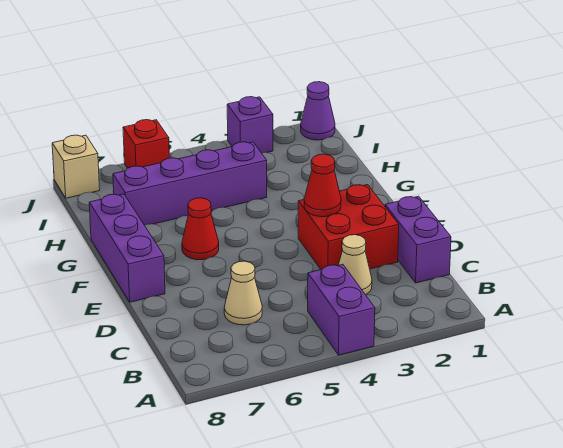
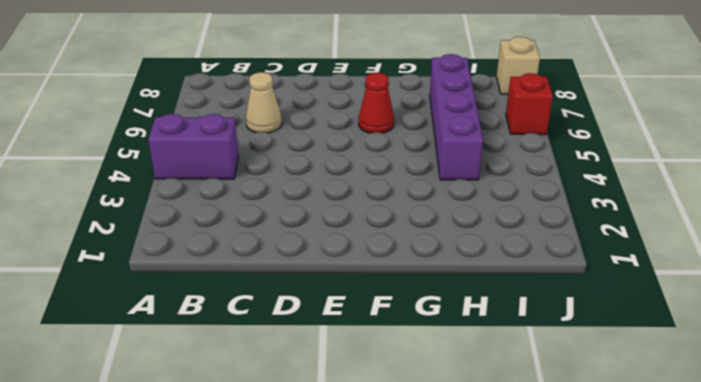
none -> purple brick C1:D1 level 1
none -> tan cone C3 level 1
none -> red brick D2:E3 level 1

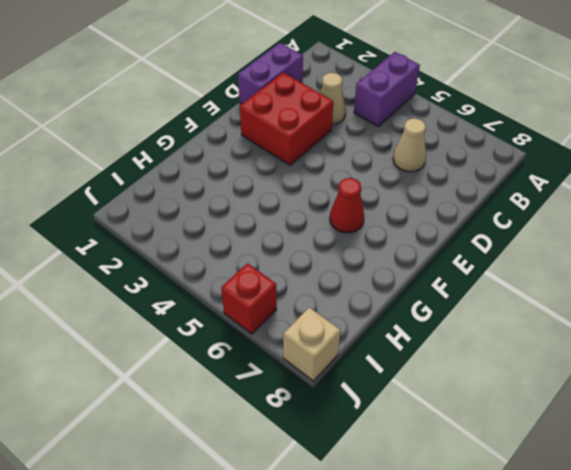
none -> purple brick E8:G8 level 1
none -> purple brick H4:H7 level 1
none -> purple cone J1 level 1

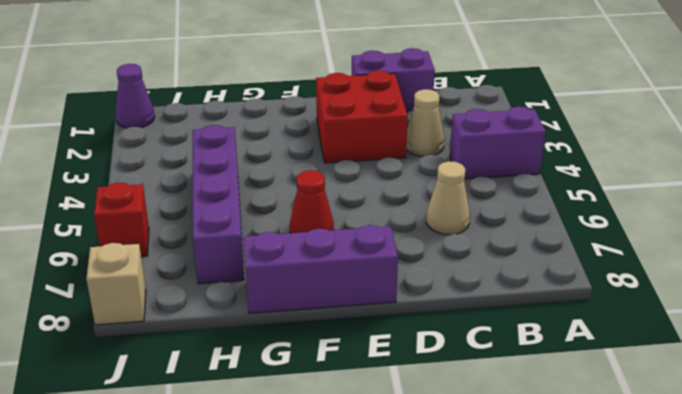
none -> purple brick J3 level 1
none -> red cone E3 level 2

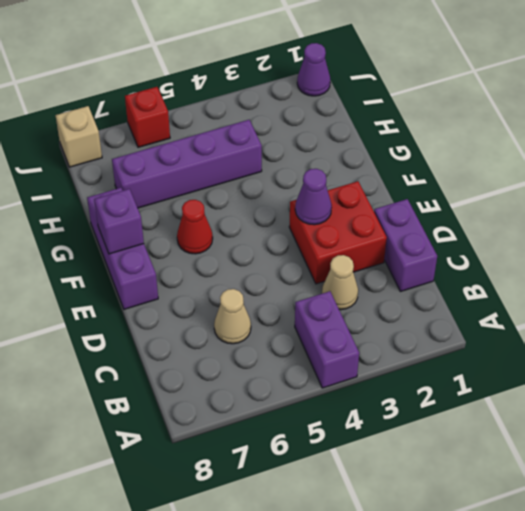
purple cone E3 level 2 -> red cone E3 level 2
purple brick F8 level 2 -> purple brick J3 level 1

